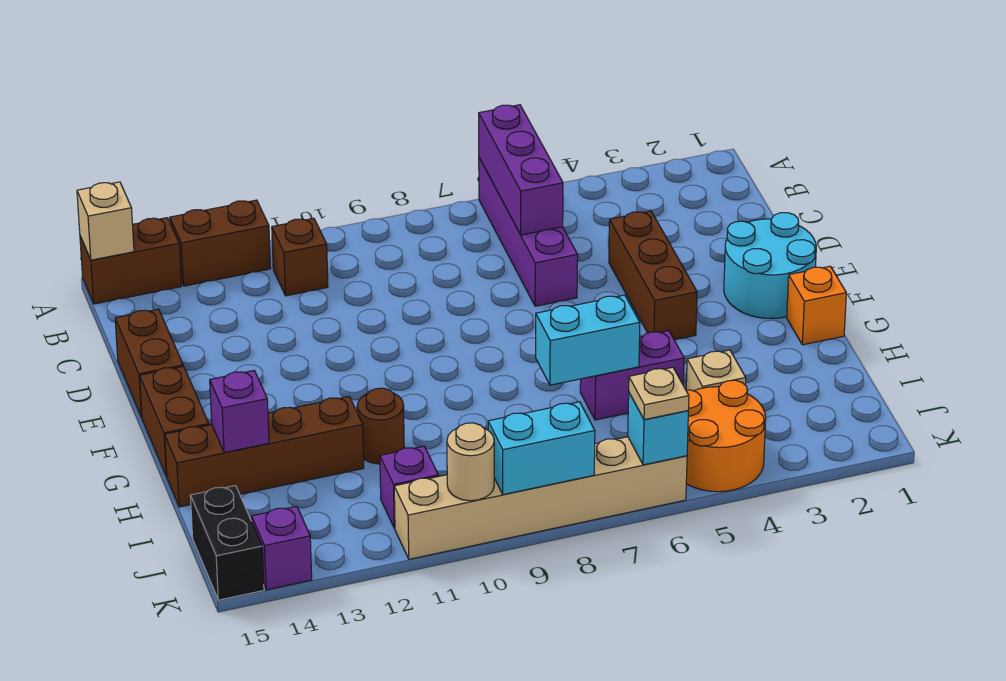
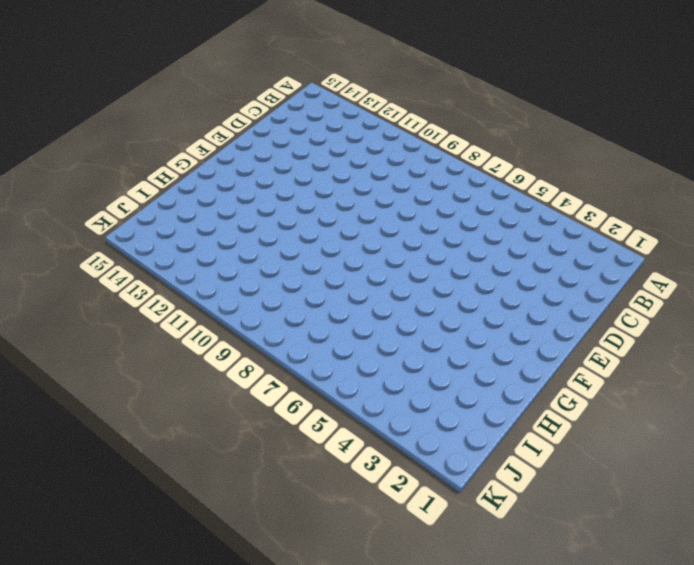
none -> purple brick A6:D6 level 1
none -> brown brick A12:A13 level 1
none -> brown brick A14:A15 level 1

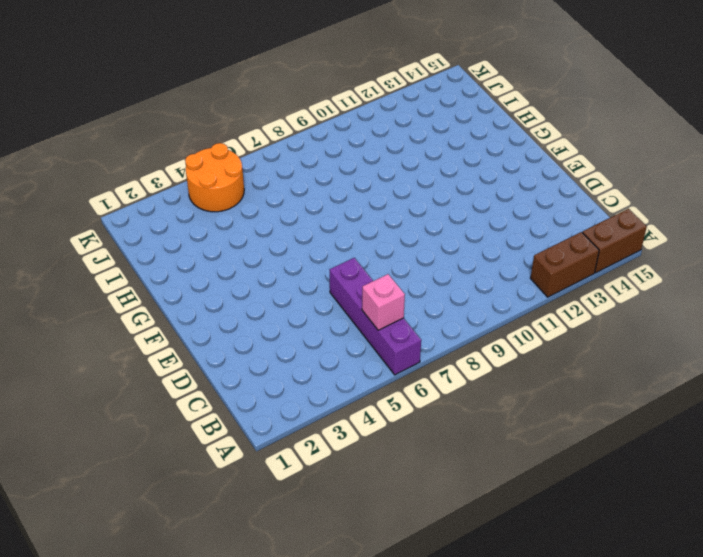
pink brick B6 level 2 -> purple brick A6:C6 level 2
none -> brown brick B11 level 1
none -> brown brick D4:F4 level 1
none -> brown brick D15:E15 level 1

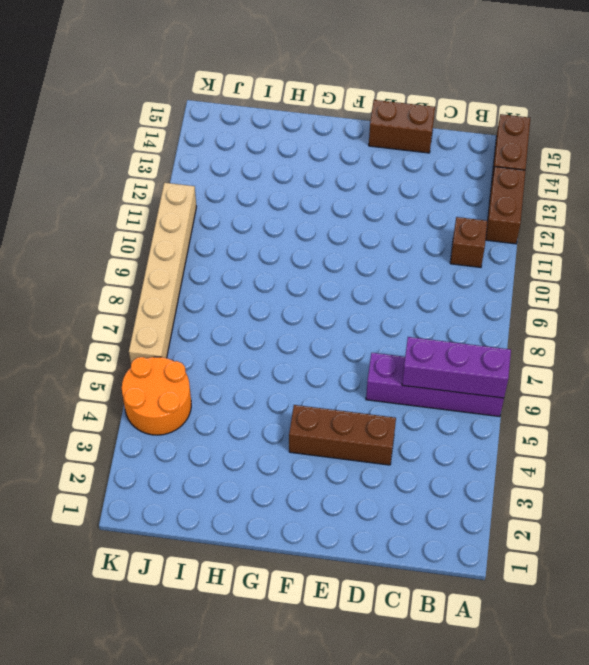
none -> cyan round brick E1:F2 level 1
none -> brown brick F15:G15 level 1
none -> orange brick G1 level 1

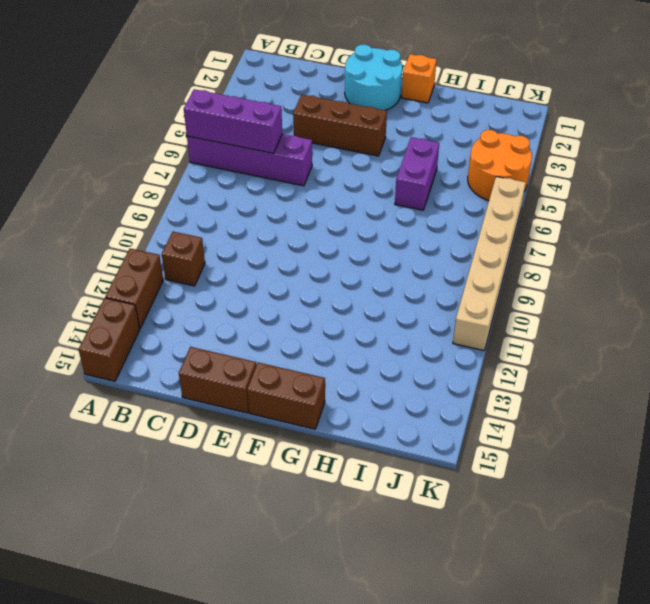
none -> brown round brick H11 level 1
none -> brown brick H12:H15 level 1
none -> tan brick I4 level 1

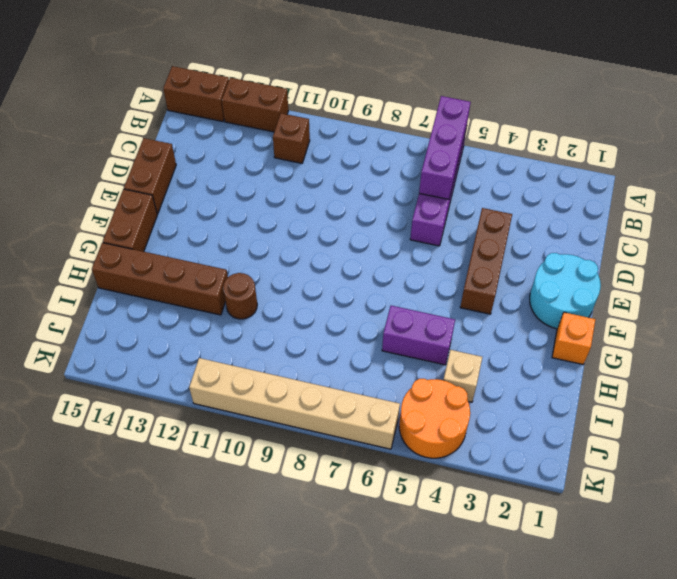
none -> purple brick J11 level 1
none -> black brick J15:K15 level 1
none -> purple brick K14 level 1

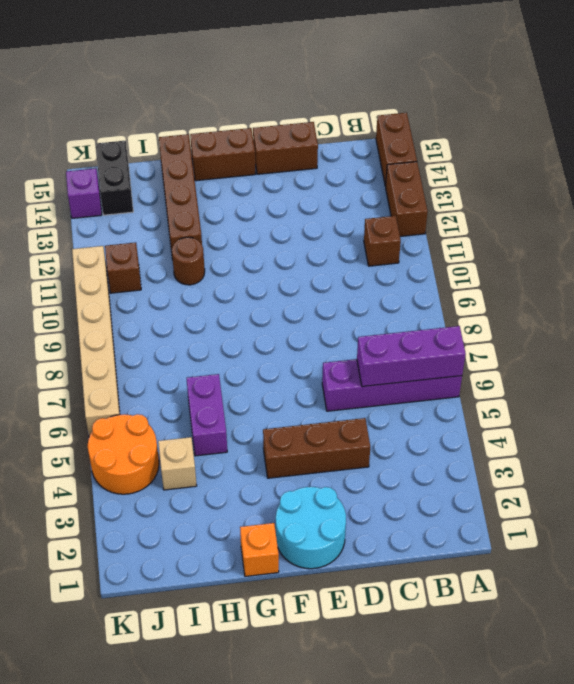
brown brick J11 level 1 -> purple brick J11 level 1
black brick J14:J15 level 1 -> black brick J15:K15 level 1
none -> tan brick A15 level 2
none -> cyan brick H6:H7 level 2
none -> purple brick H14 level 2

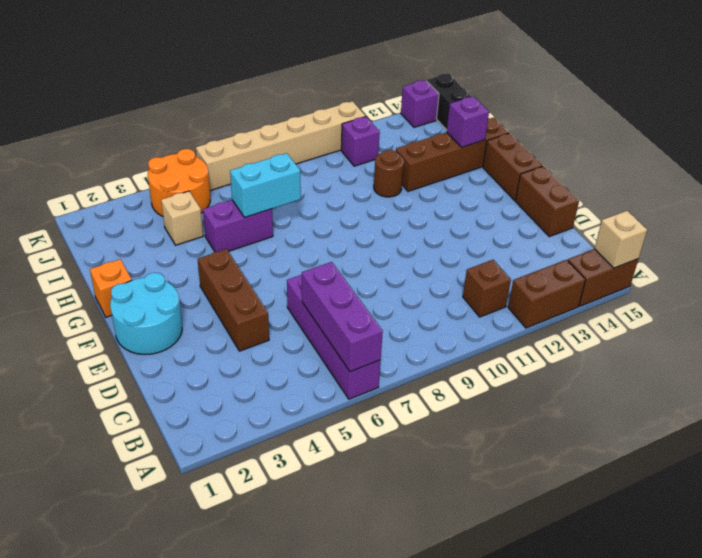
none -> cyan brick K6 level 2
none -> cyan brick K8:K9 level 2
none -> tan round brick K10 level 2

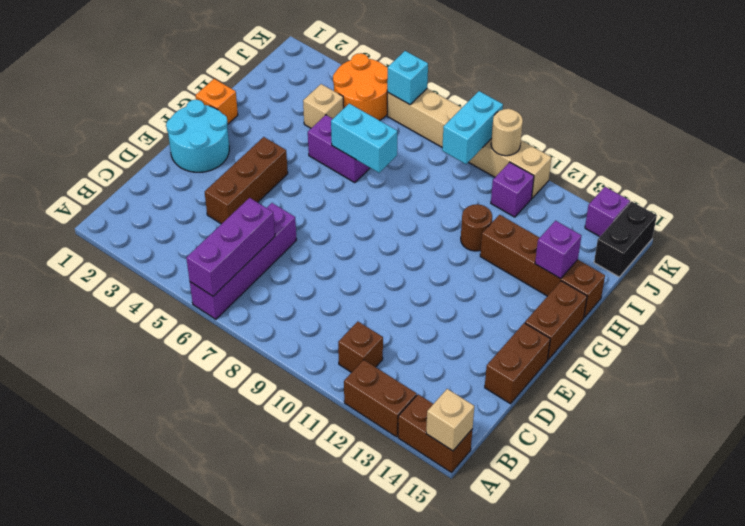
cyan brick J9:K9 level 2 -> cyan brick K8:K9 level 2
none -> tan plate K6 level 3

